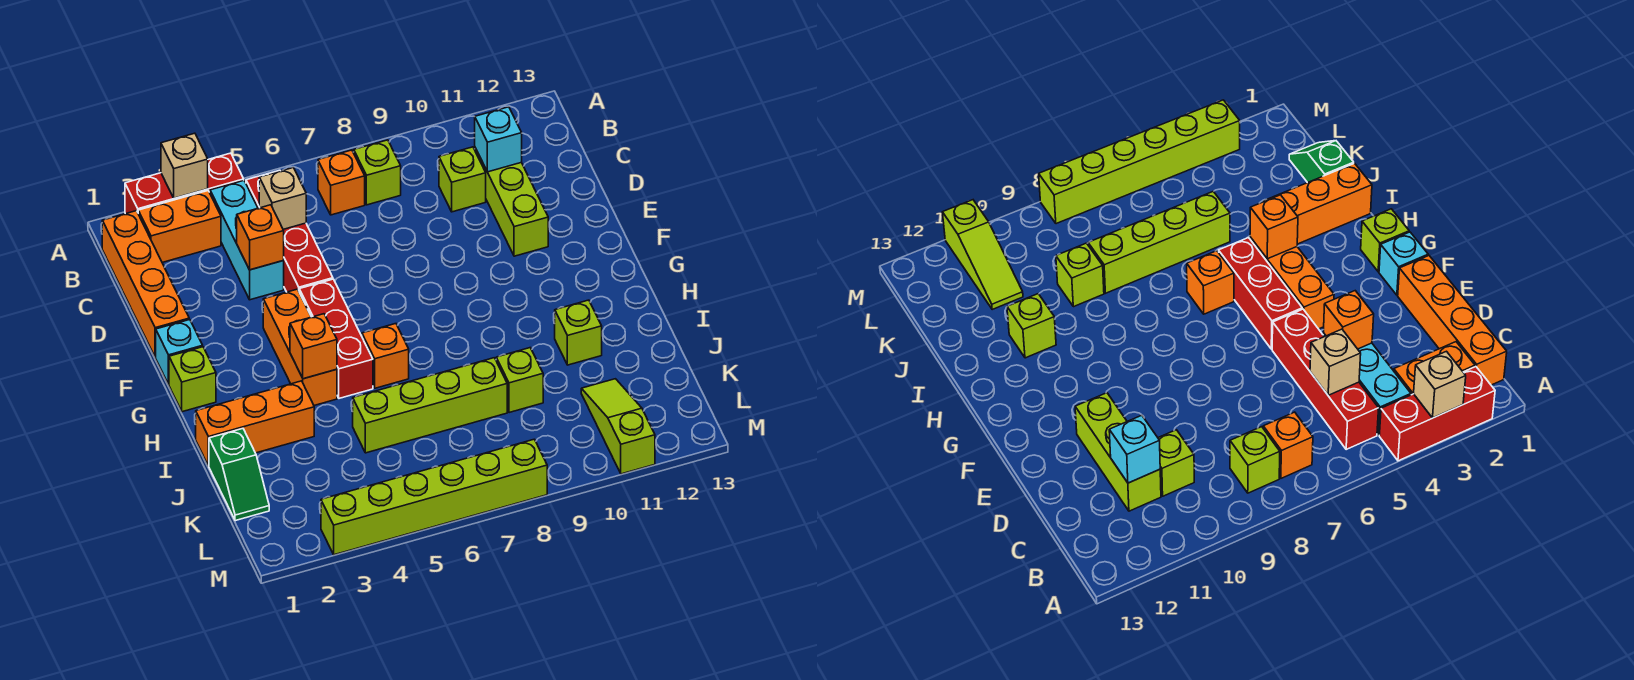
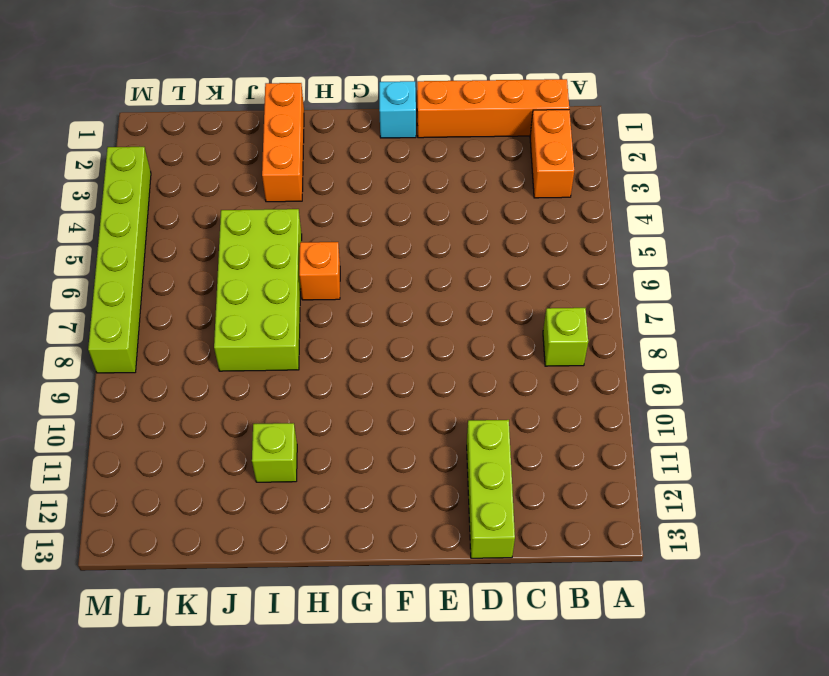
lime brick D11:D13 level 1 -> lime brick C11:E11 level 1
lime brick I5:J8 level 1 -> lime brick J5:J8 level 1
none -> red brick A2:A4 level 1
none -> cyan brick B4:D4 level 1
none -> red brick B5:E5 level 1

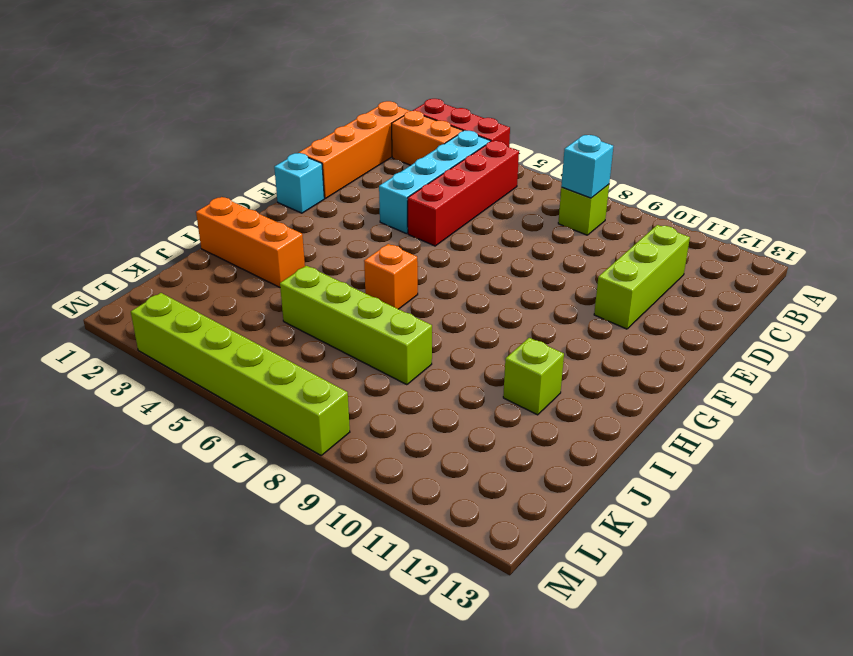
cyan brick B4:E4 level 1 -> cyan brick B4:D4 level 1
cyan brick B8 level 2 -> cyan brick C11 level 2
none -> orange brick B7 level 1
none -> lime brick C10 level 1
none -> orange brick F4:H4 level 1

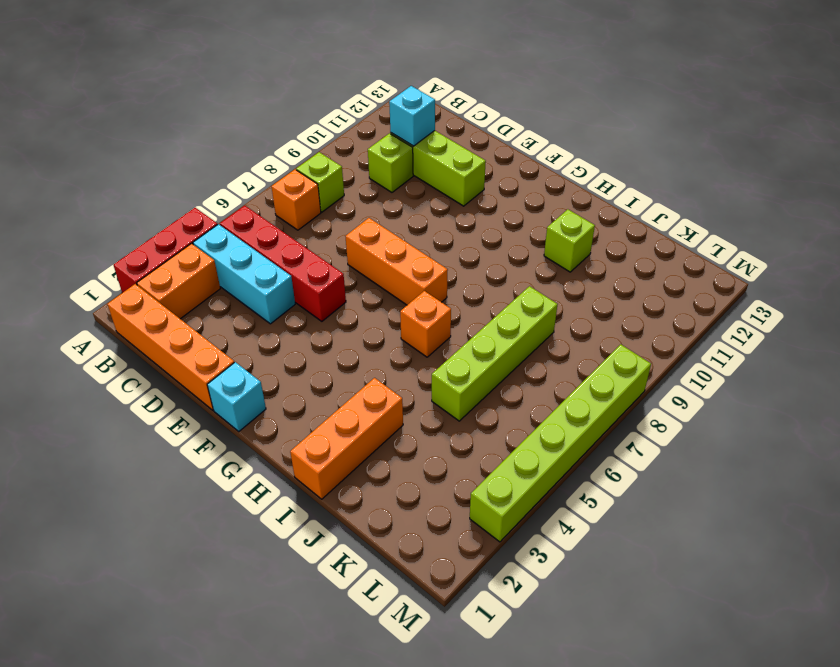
orange brick E7:G7 level 1 -> orange brick F4:H4 level 1
none -> red brick F5:H5 level 1
none -> lime brick G1 level 1
none -> green slope J1:K1 level 1 top J

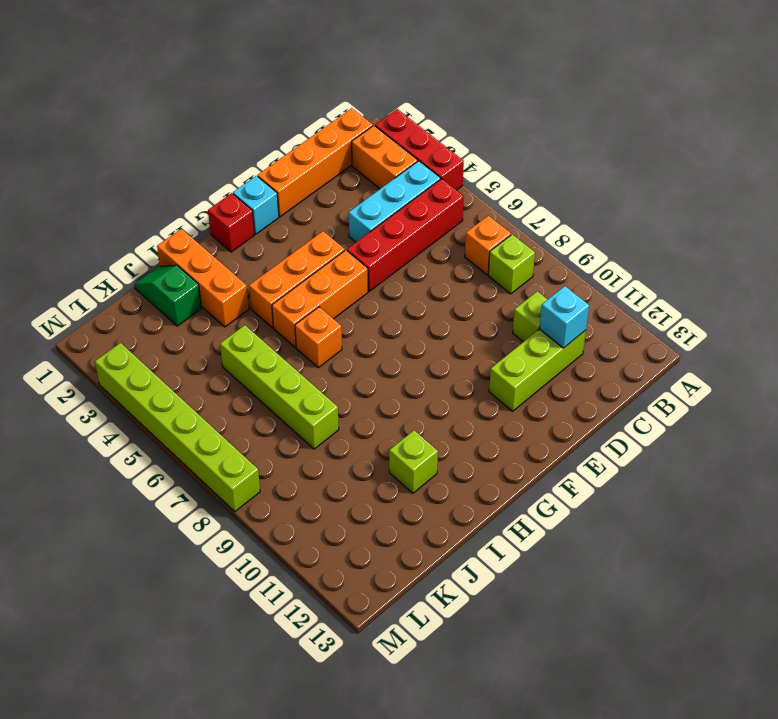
orange brick F5:H5 level 1 -> red brick F5:H5 level 1
red brick G1 level 1 -> lime brick G1 level 1
green slope J1:J2 level 1 top 2 -> green slope J1:K1 level 1 top J
none -> lime brick J9 level 1
none -> lime slope K11:M11 level 1 top M
none -> tan brick A3 level 2

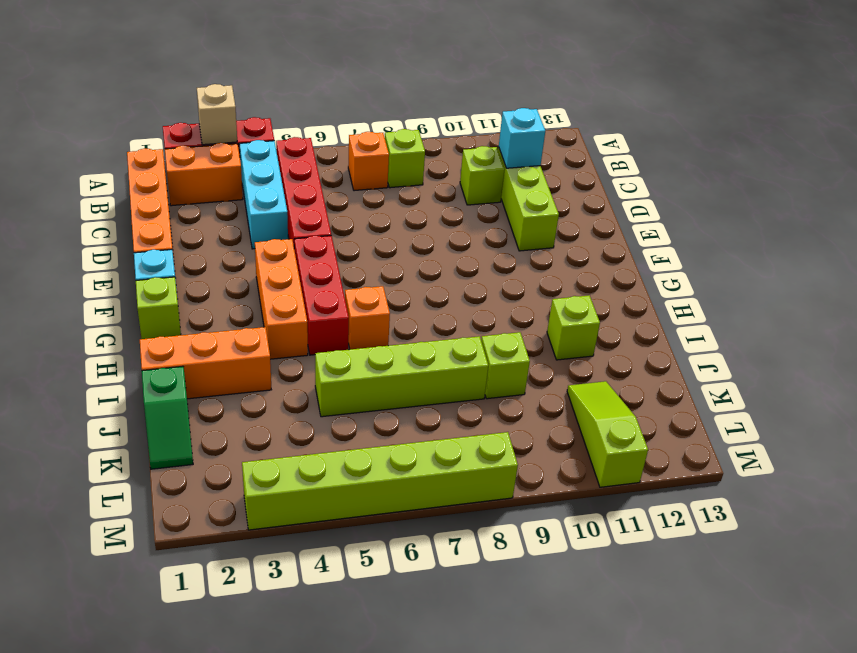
none -> tan brick C5 level 2
none -> orange brick D4 level 2
none -> orange brick H4 level 2

